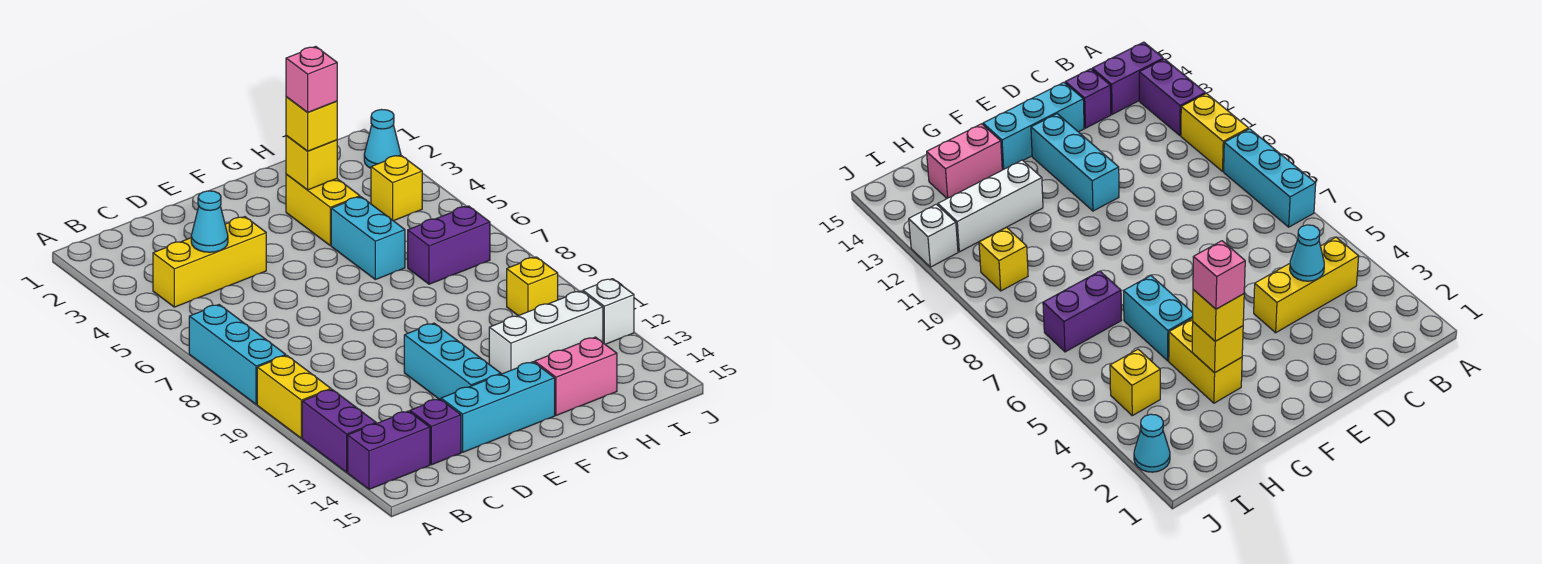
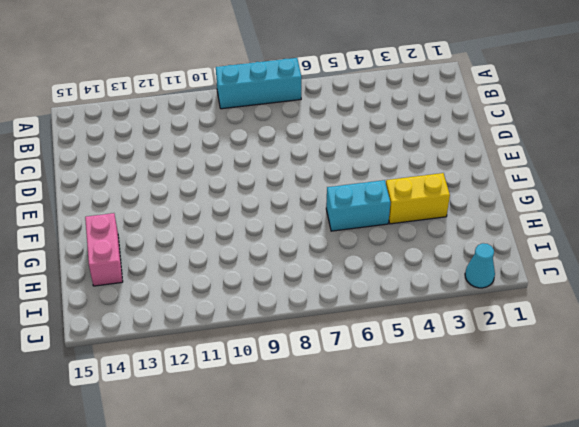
none -> yellow brick A10:A11 level 1
none -> purple brick A12:A13 level 1
none -> purple brick A14:B14 level 1

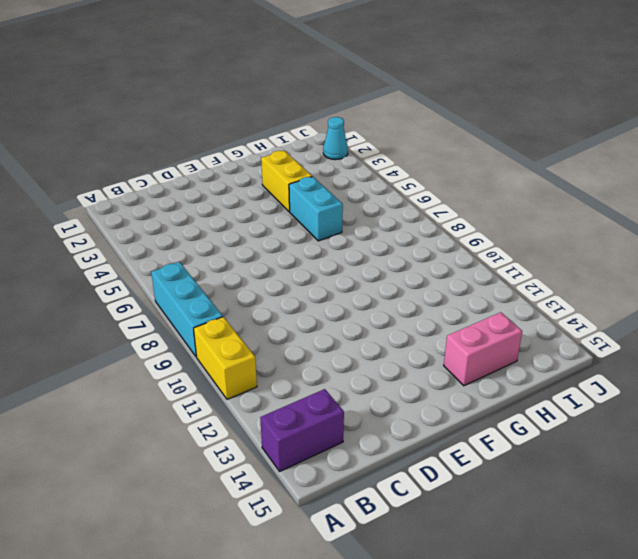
none -> purple brick A12:A13 level 1
none -> yellow brick B4:D4 level 1
none -> purple brick C14 level 1

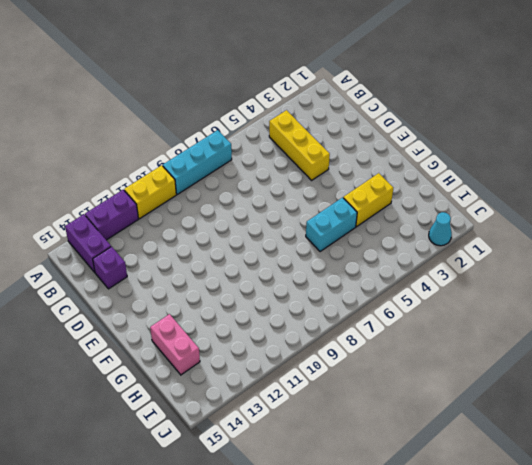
none -> cyan brick D14:F14 level 1
none -> cyan brick E11:E13 level 1
none -> white brick G12:I12 level 1

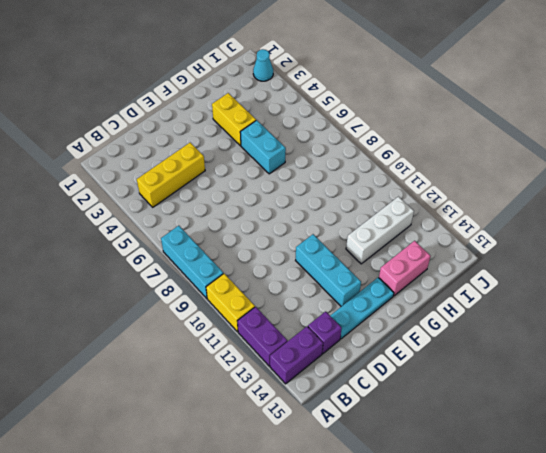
cyan plate D14:F14 level 1 -> cyan brick D14:F14 level 1
none -> purple brick H7:I7 level 1
none -> yellow brick I4 level 1
none -> yellow brick I10 level 1

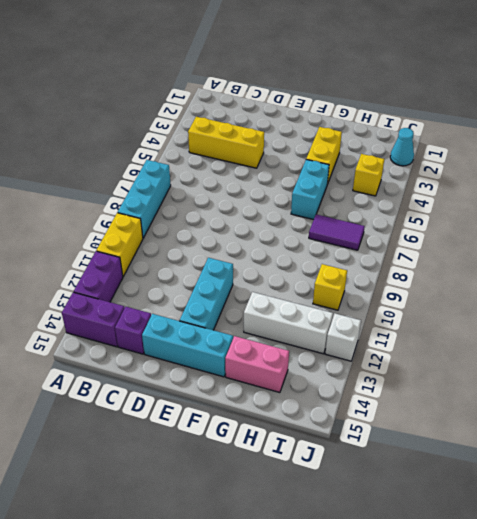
purple tile H7:I7 level 1 -> purple brick H7:I7 level 1
none -> cyan cone C4 level 2
none -> yellow brick G3 level 2
none -> yellow brick G3 level 3

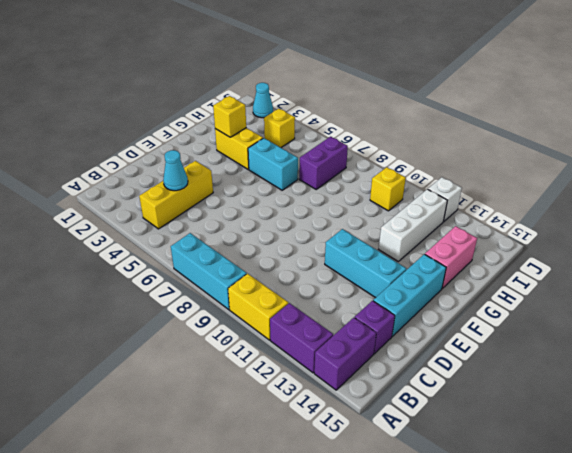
none -> yellow brick G3 level 3
none -> pink brick G3 level 4

